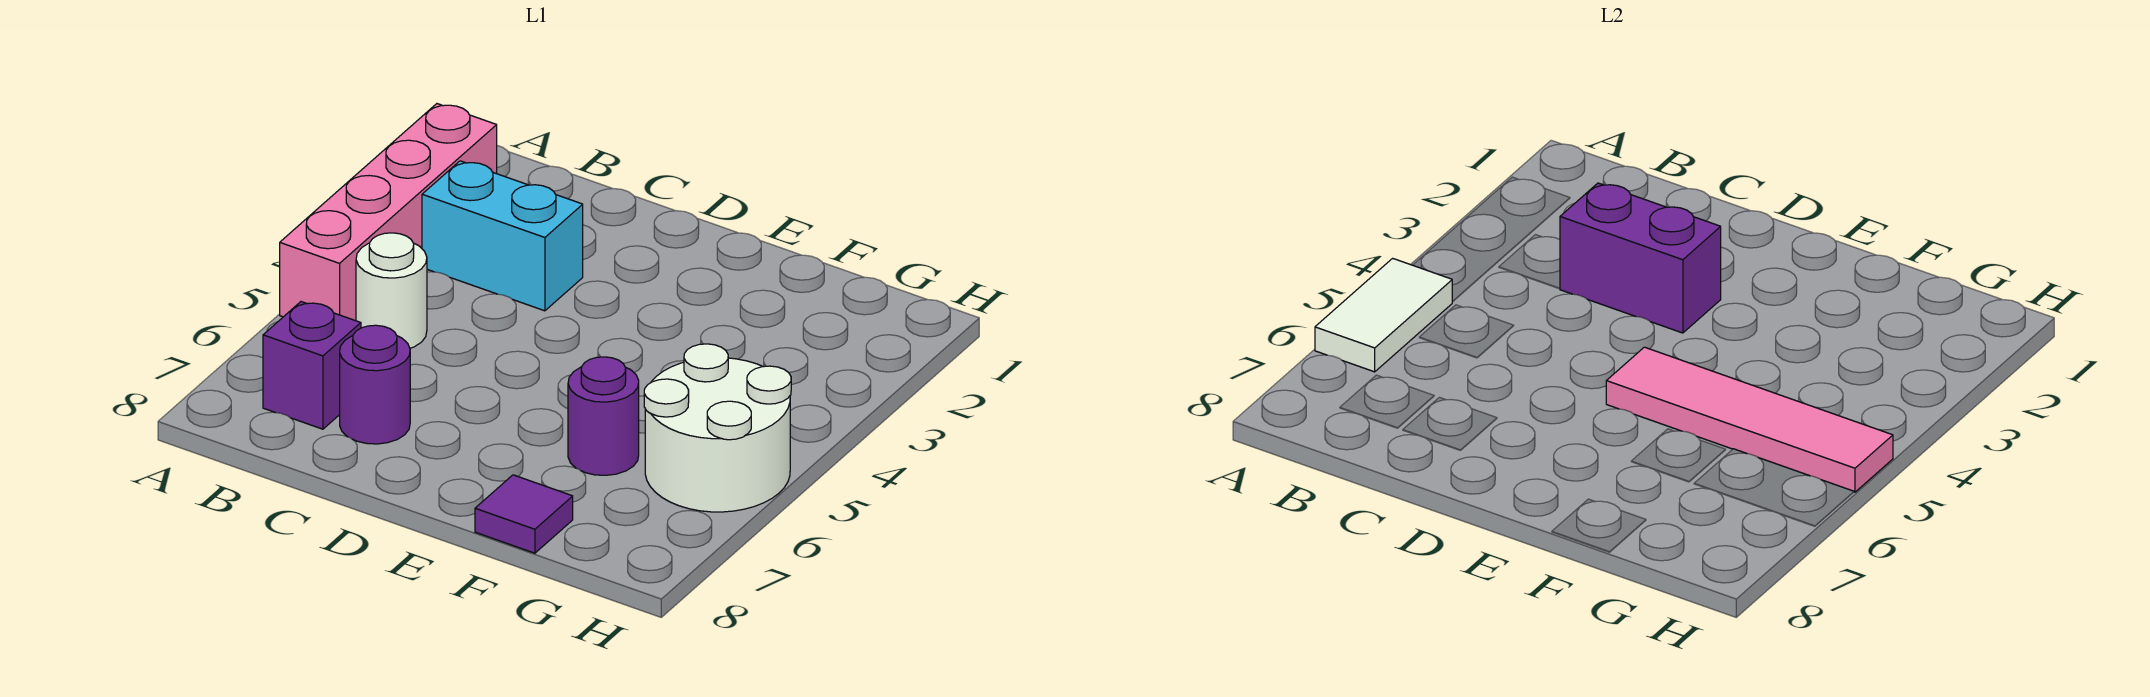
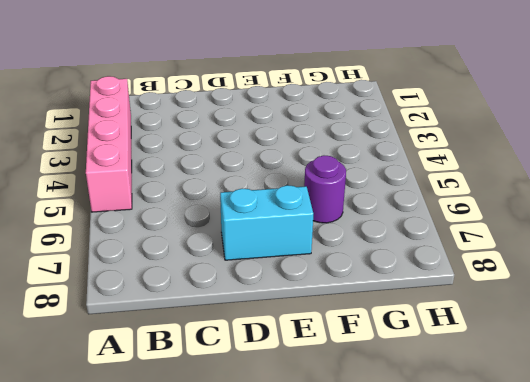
cyan brick D7:E7 level 1 -> cyan brick B3:C3 level 1
none -> white round brick B5 level 1
none -> purple brick B7 level 1

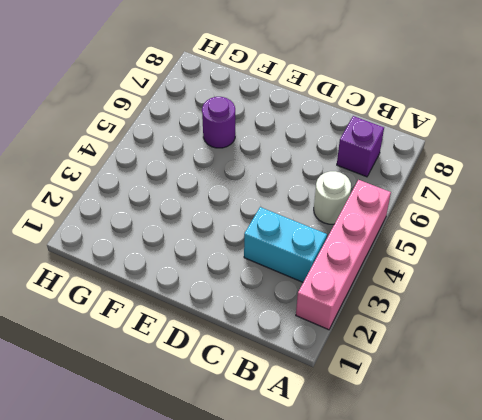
none -> purple round brick C7 level 1
none -> purple tile F8 level 1

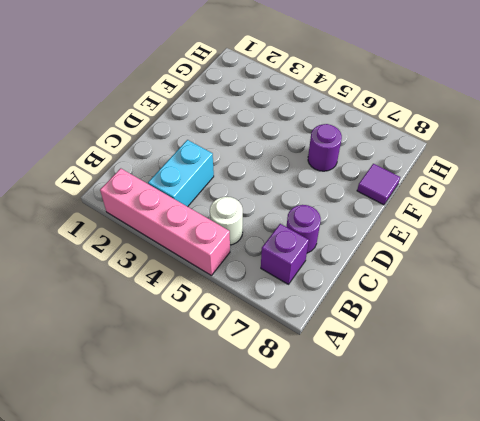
none -> white round brick G5:H6 level 1
none -> white tile A5:A6 level 2

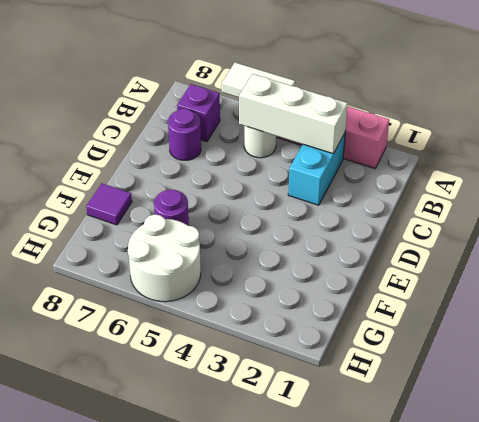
white brick B3:B5 level 2 -> none
none -> purple brick C3:D3 level 2
none -> pink tile E5:H5 level 2

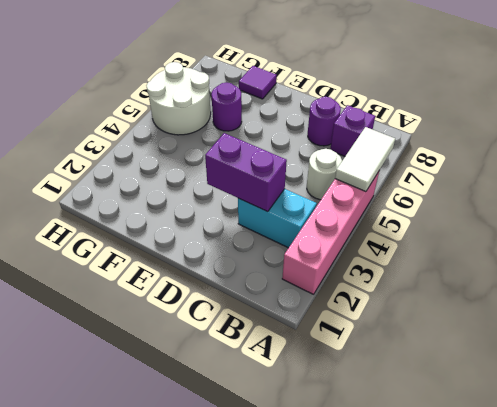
none -> pink tile E5:H5 level 2

